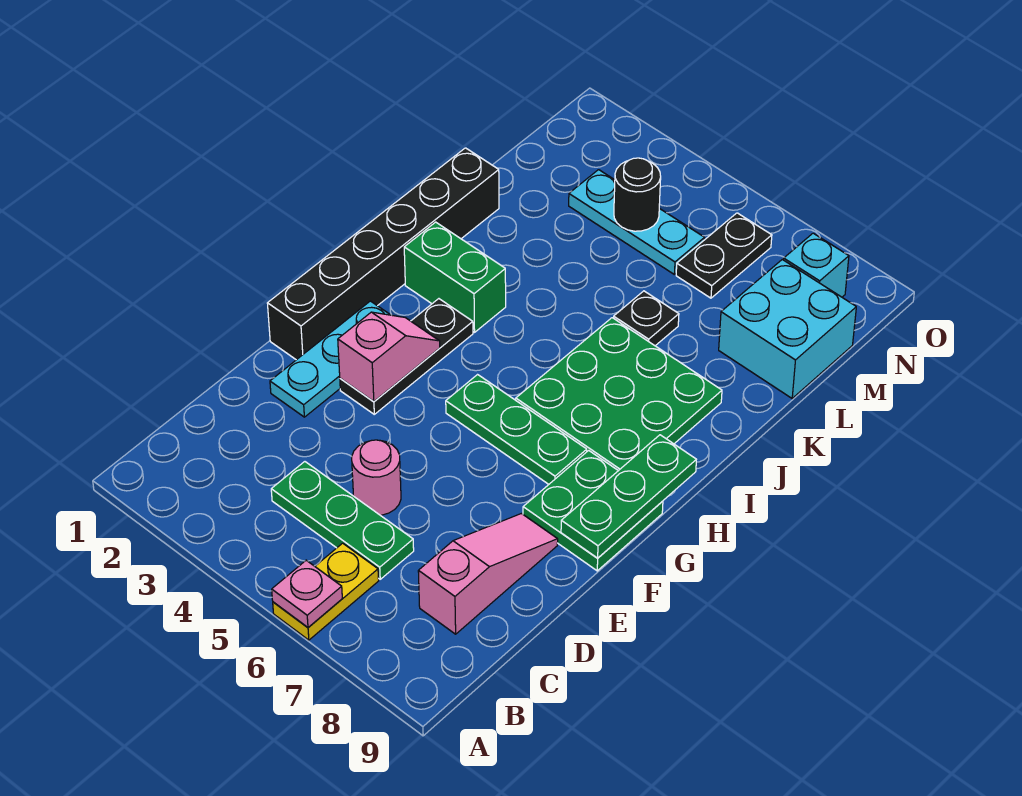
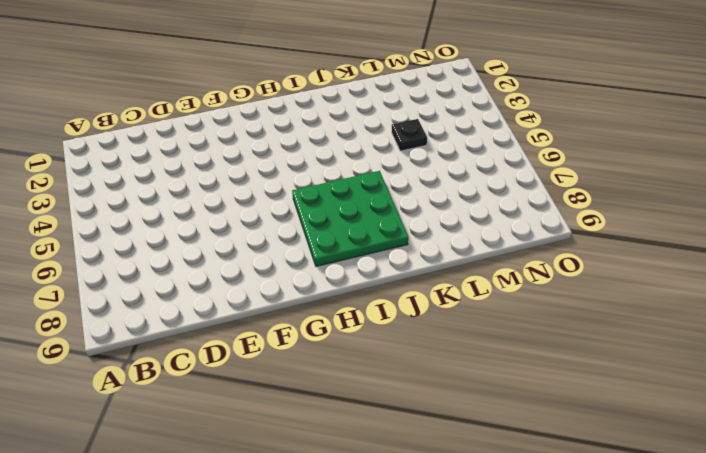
black plate L4 level 1 -> black plate K6 level 1
none -> yellow plate A6:B6 level 1
none -> green plate C4:C6 level 1
none -> pink slope C8:E8 level 1 top C

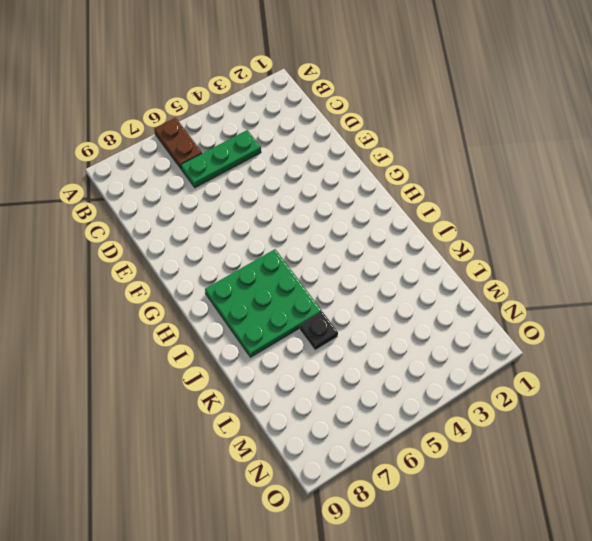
brown plate A6:B6 level 1 -> yellow plate A6:B6 level 1
none -> pink slope C8:E8 level 1 top C
none -> pink round brick D5 level 1
none -> cyan plate E2:G2 level 1

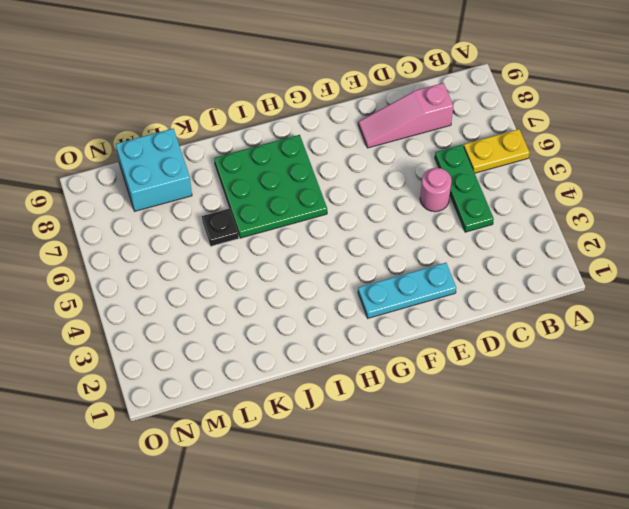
none -> black brick F1:K1 level 1
none -> black plate F3:H3 level 1
none -> green plate F8:G9 level 1

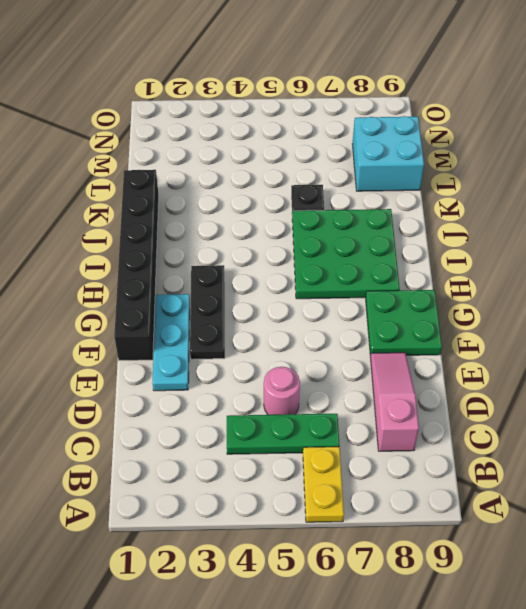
none -> green plate G5:G7 level 1
none -> green brick I2:I3 level 1
none -> cyan plate M3:M5 level 1

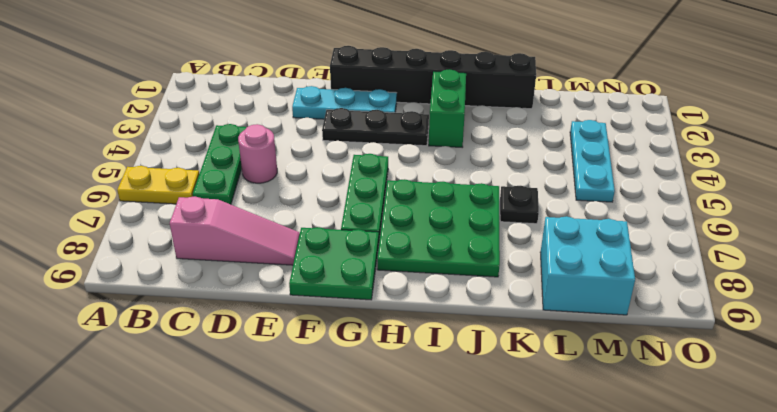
none -> black plate M6:N6 level 1
none -> cyan brick N8 level 1
none -> pink plate A6 level 2

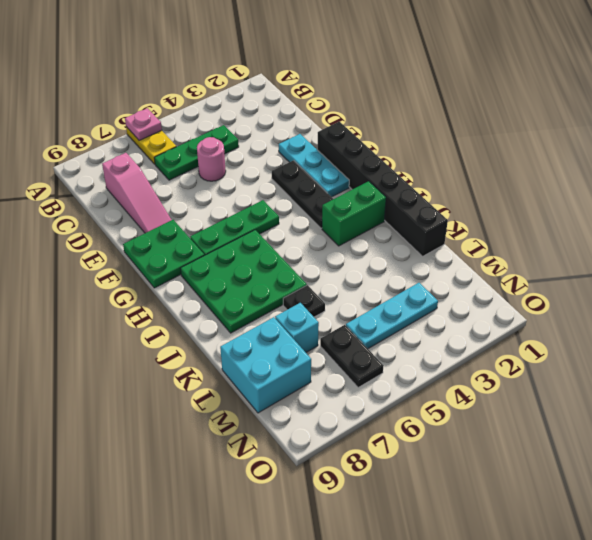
cyan brick L7 level 1 -> cyan brick N8 level 1
none -> pink slope F3:G3 level 2 top F
none -> green plate F9:H9 level 2
none -> black round brick M4 level 2

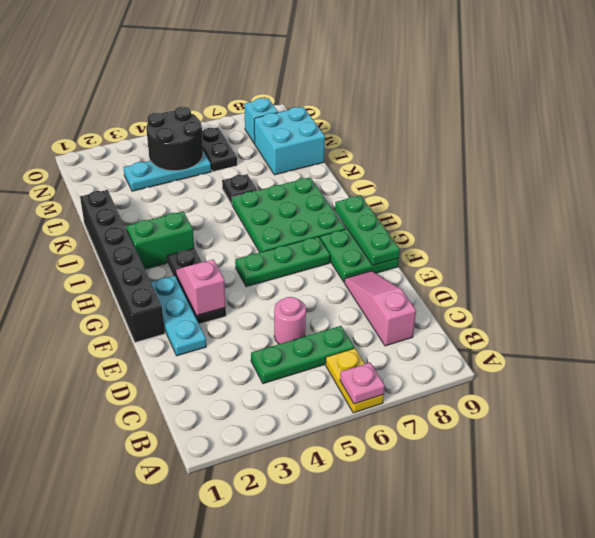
black round brick M4:N5 level 2 -> black round brick M4 level 2

